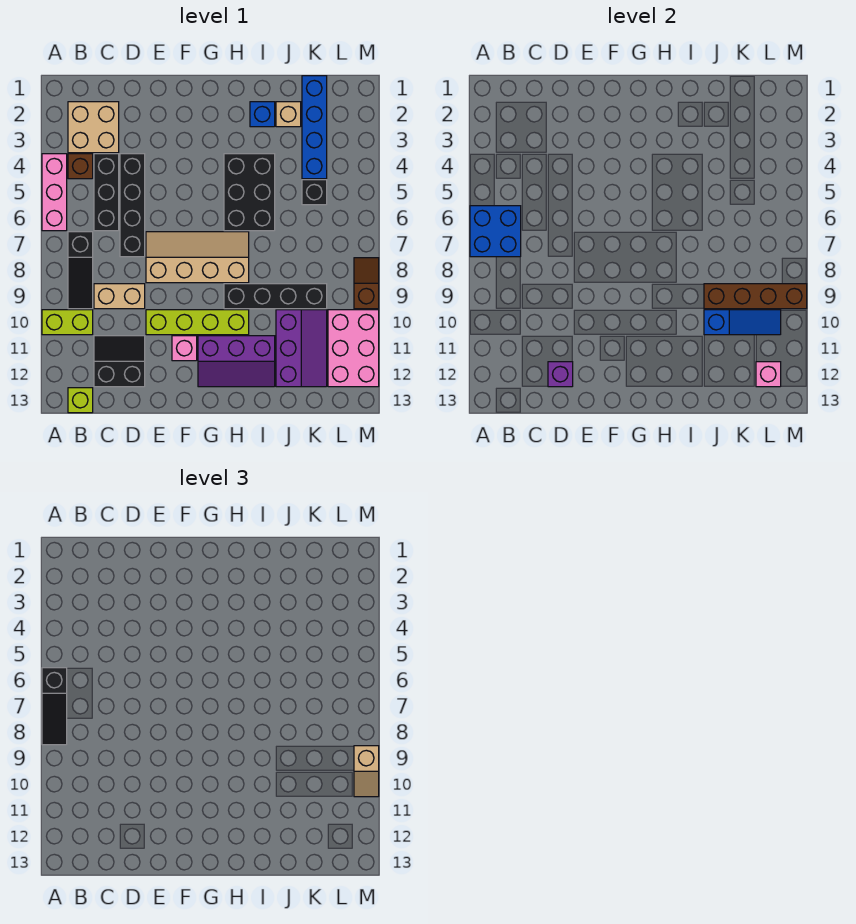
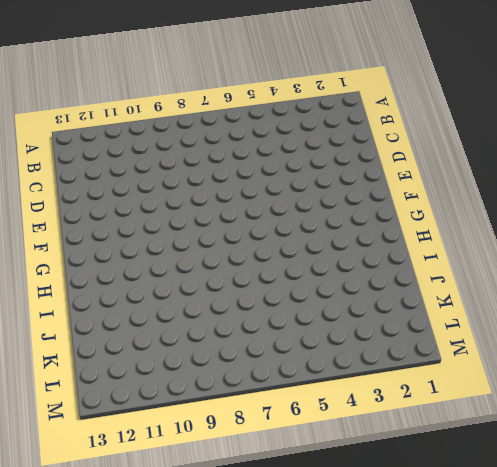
none -> pink brick A4:A6 level 1
none -> lime brick A10:B10 level 1
none -> tan brick B2:C3 level 1
none -> brown brick B4 level 1

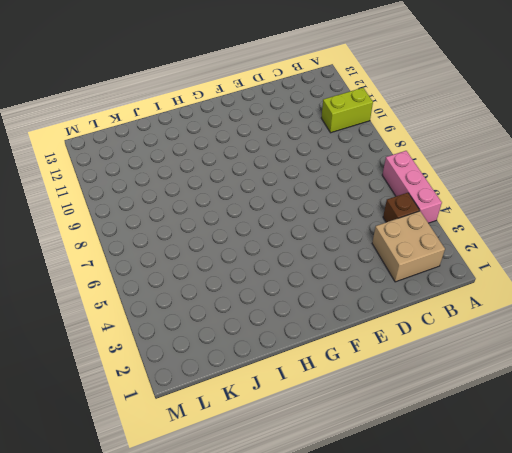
none -> black slope B7:B9 level 1 top 7
none -> lime brick B13 level 1
none -> black brick C4:C6 level 1
none -> tan brick C9:D9 level 1

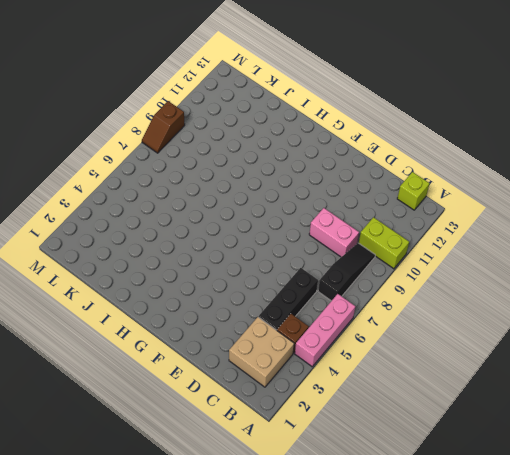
pink brick C9:D9 level 1 -> tan brick C9:D9 level 1
none -> black slope C11:D12 level 1 top 12
none -> black brick D4:D7 level 1
none -> tan slope E7:H8 level 1 top 8
none -> lime brick E10:H10 level 1

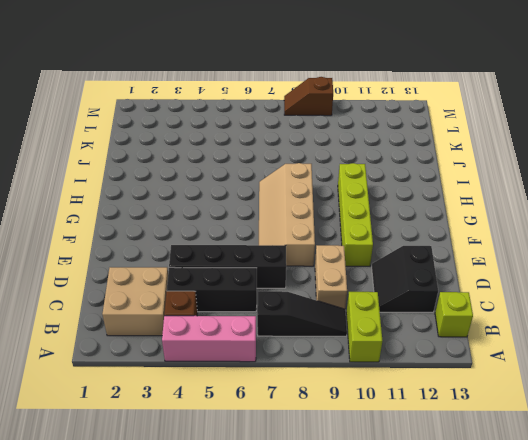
none -> pink brick F11 level 1
none -> purple slope G11:I12 level 1 top 11
none -> black brick H4:I6 level 1
none -> black brick H9:K9 level 1

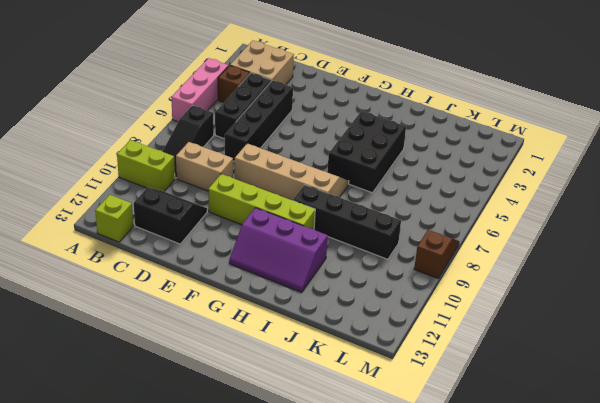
none -> pink brick F11 level 1
none -> blue brick I2 level 1
none -> tan brick J2 level 1
none -> purple slope J10:K12 level 1 top J

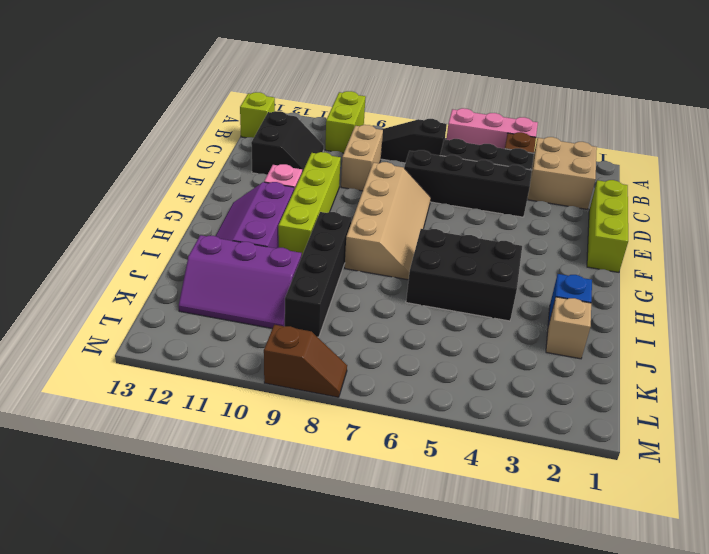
lime brick D1:F1 level 1 -> none
none -> blue brick K1:K4 level 1
none -> black brick K5 level 1
none -> pink brick L10:M12 level 1
none -> blue brick A6:B7 level 2

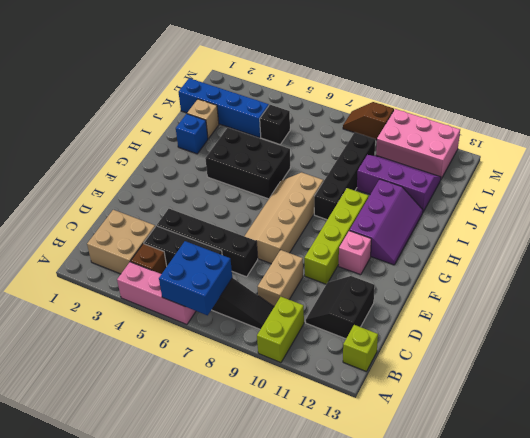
none -> purple brick D12 level 2
none -> brown brick J9:M9 level 2
none -> blue slope J10:L10 level 2 top J
none -> pink brick L12 level 2

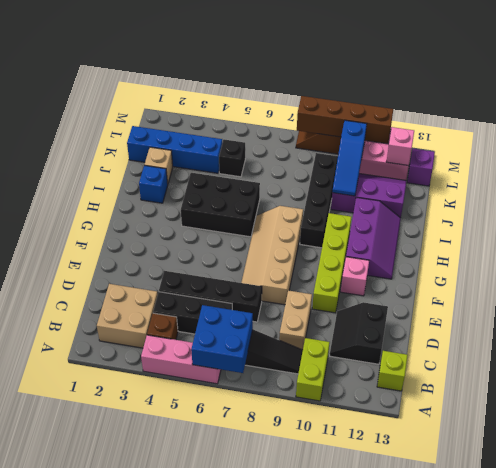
blue slope J10:L10 level 2 top L -> blue slope J10:L10 level 2 top J
purple brick L13 level 1 -> purple brick D12 level 2
brown brick M8:M11 level 2 -> brown brick J9:M9 level 2
none -> black slope A6:A8 level 3 top 6
none -> tan slope M9:M10 level 3 top 9

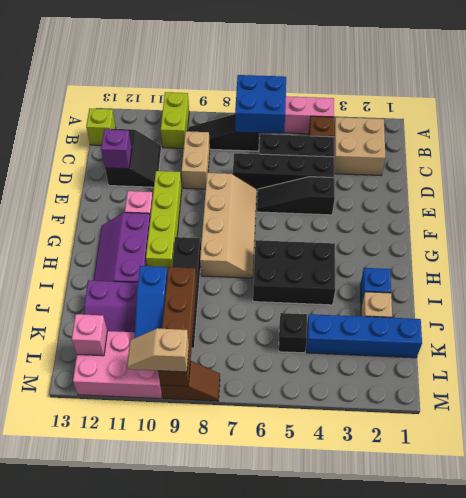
black slope E4:E6 level 1 top 4 -> black slope A6:A8 level 3 top 6

